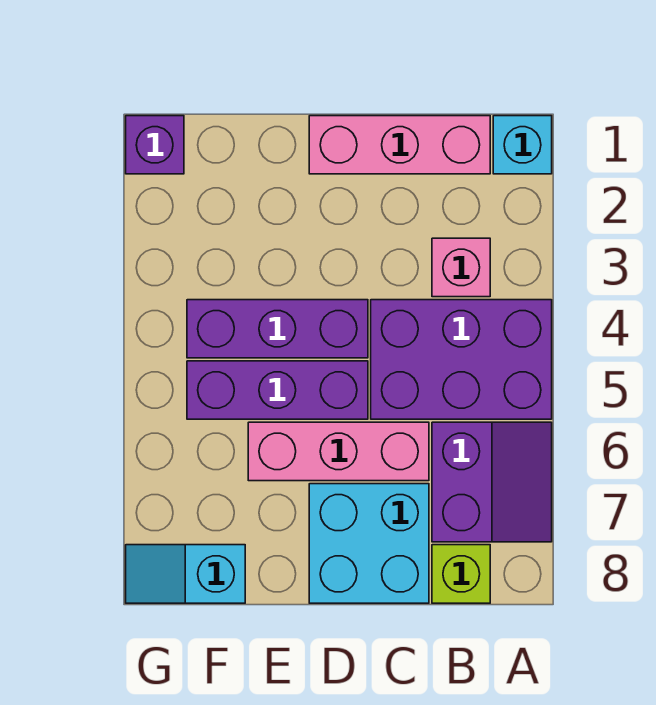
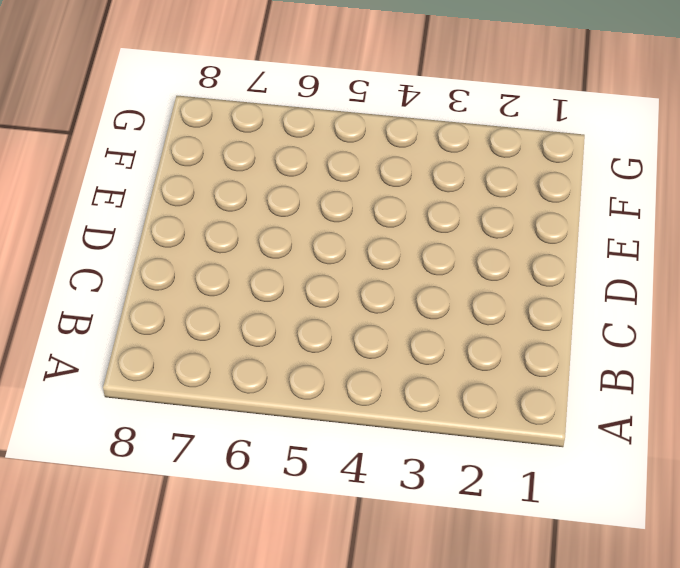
none -> cyan brick A1 level 1
none -> purple brick A4:C5 level 1
none -> purple slope A6:B7 level 1 top B

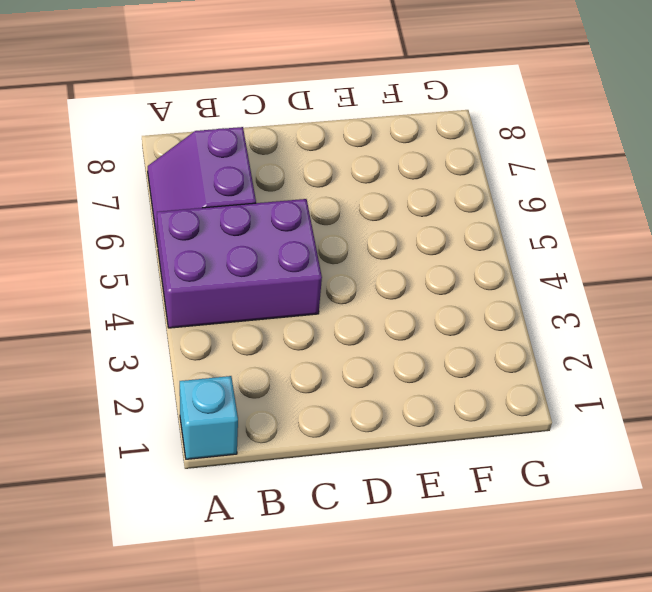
none -> pink brick B1:D1 level 1
none -> pink brick B3 level 1
none -> lime brick B8 level 1

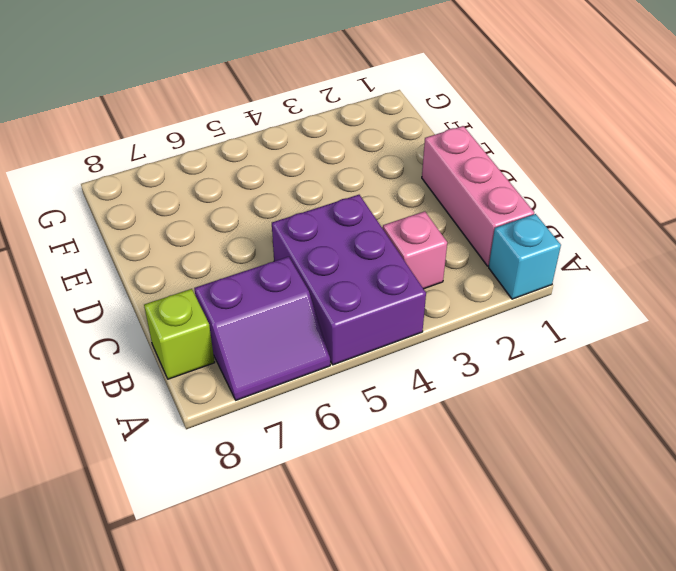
none -> pink brick C6:E6 level 1
none -> cyan brick C7:D8 level 1
none -> purple brick D4:F4 level 1

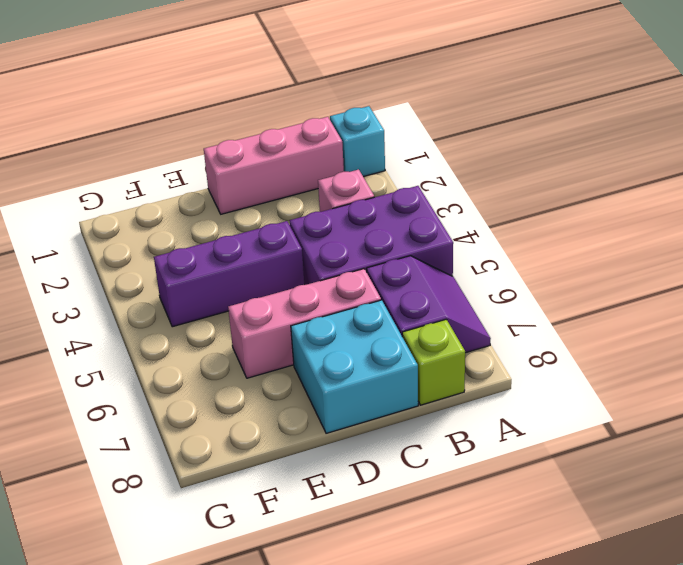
none -> purple brick D5:F5 level 1
none -> cyan slope F8:G8 level 1 top F
none -> purple brick G1 level 1

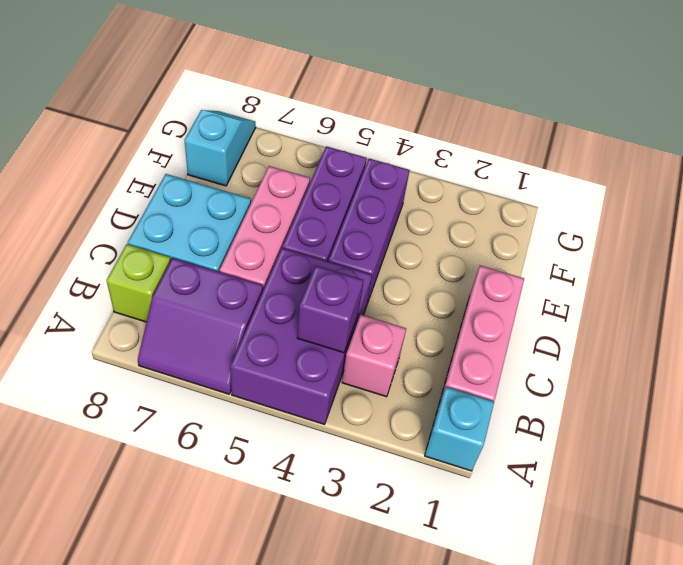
purple brick B4 level 2 -> purple brick G1 level 1

